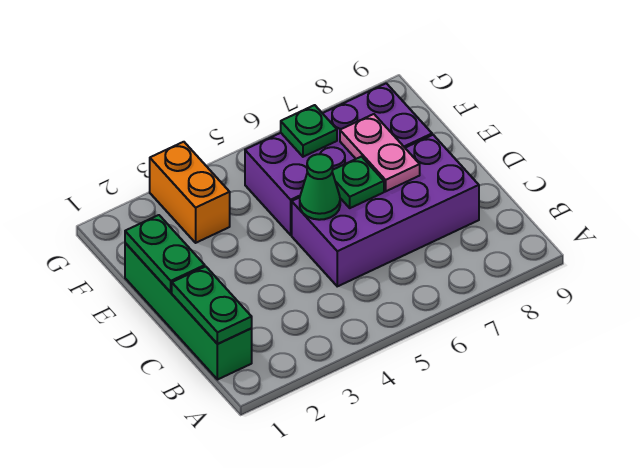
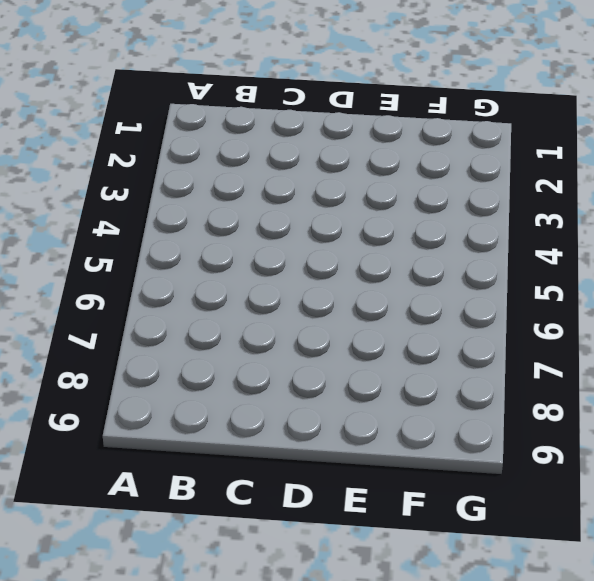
none -> green brick B1:E1 level 1
none -> purple brick C5:D8 level 1

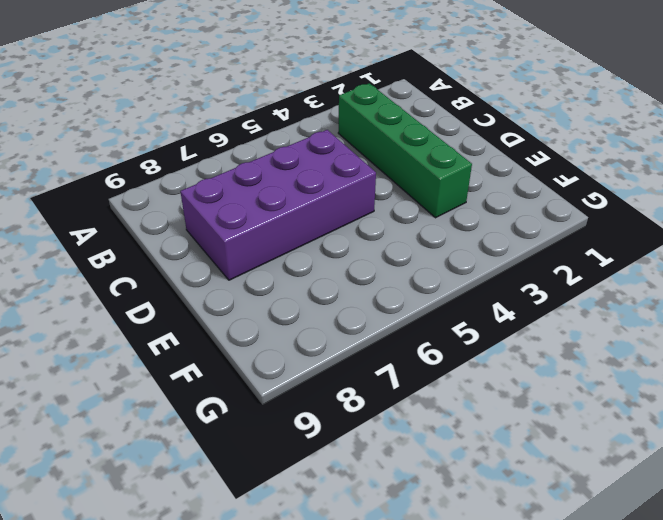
green brick B3:E3 level 1 -> green brick B1:E1 level 1
none -> purple brick E5:F8 level 1
none -> orange brick F3:G3 level 1

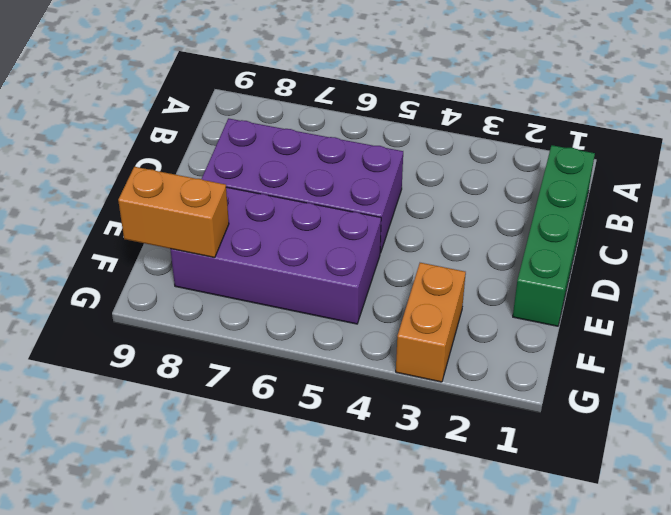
orange brick F8:F9 level 2 -> none
none -> green plate B1:C1 level 2
none -> green plate D1:E1 level 2

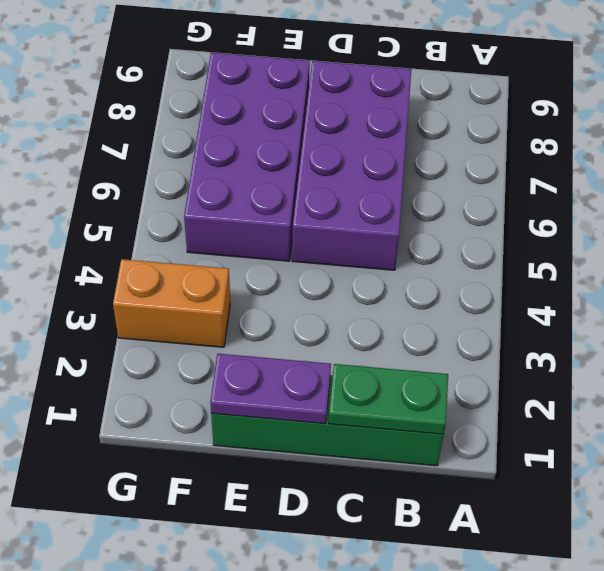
purple plate D1:E1 level 2 -> green plate D1:E1 level 2
none -> green cone D5 level 2
none -> green plate D6 level 2

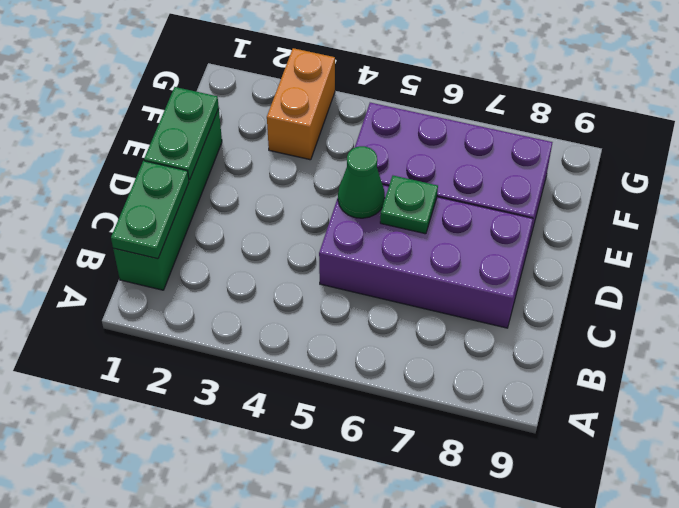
none -> pink plate D7:E7 level 2
none -> green plate F6 level 2

